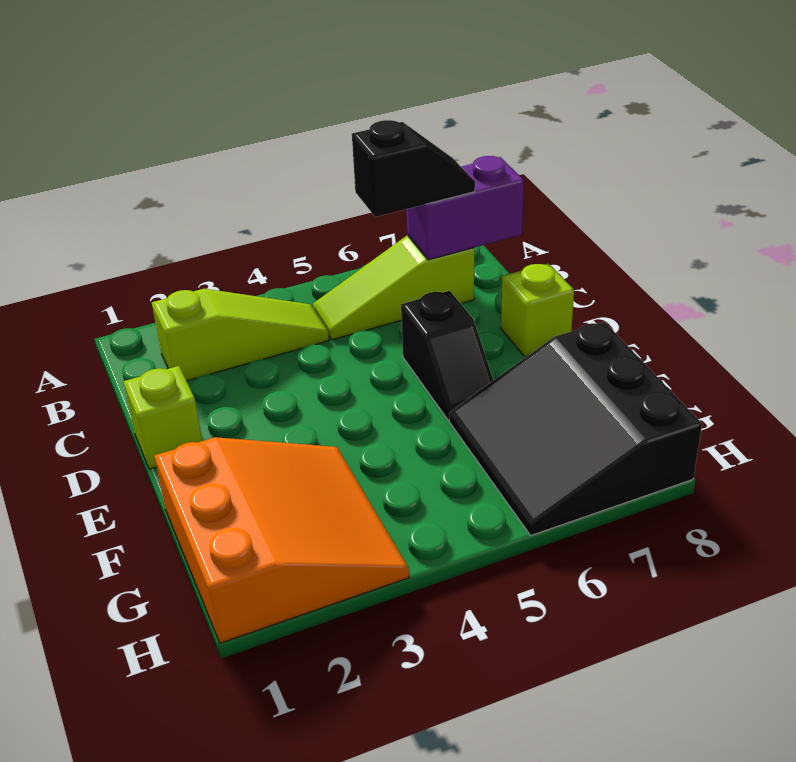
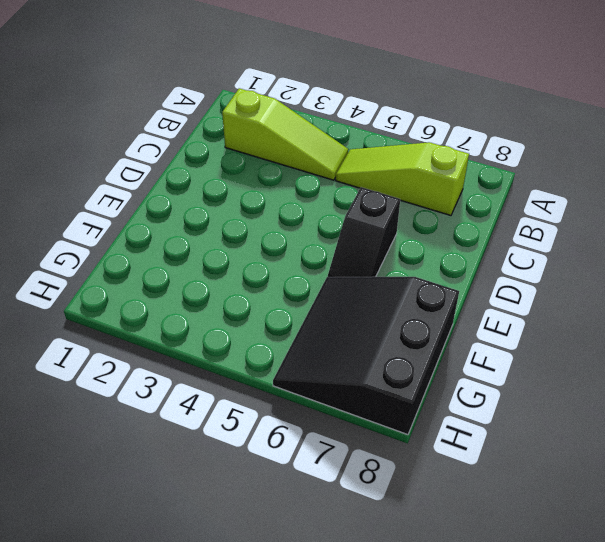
none -> lime brick D1 level 1
none -> lime brick D8 level 1

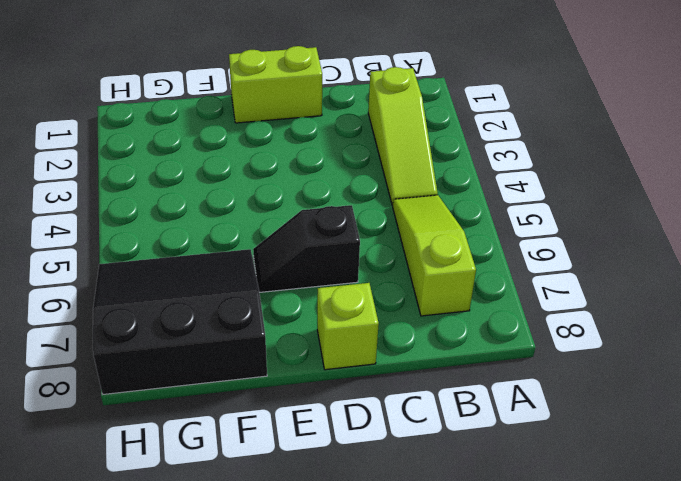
lime brick D1:E1 level 1 -> lime brick D1 level 1
none -> orange slope F1:H3 level 1 top 1
none -> purple brick B7:B8 level 2

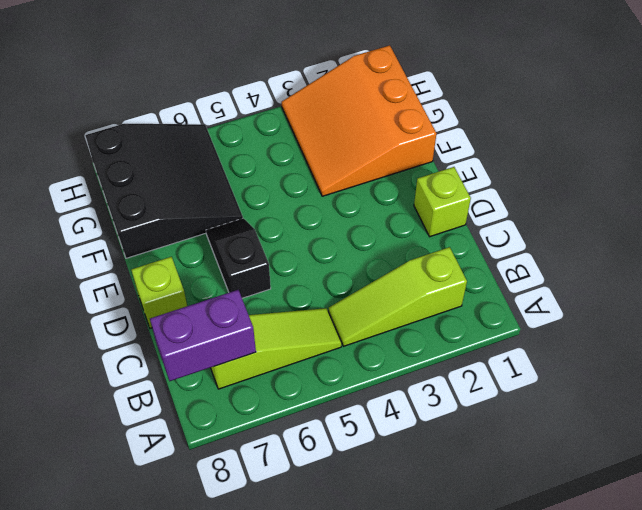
none -> black slope B6:B7 level 3 top 6

